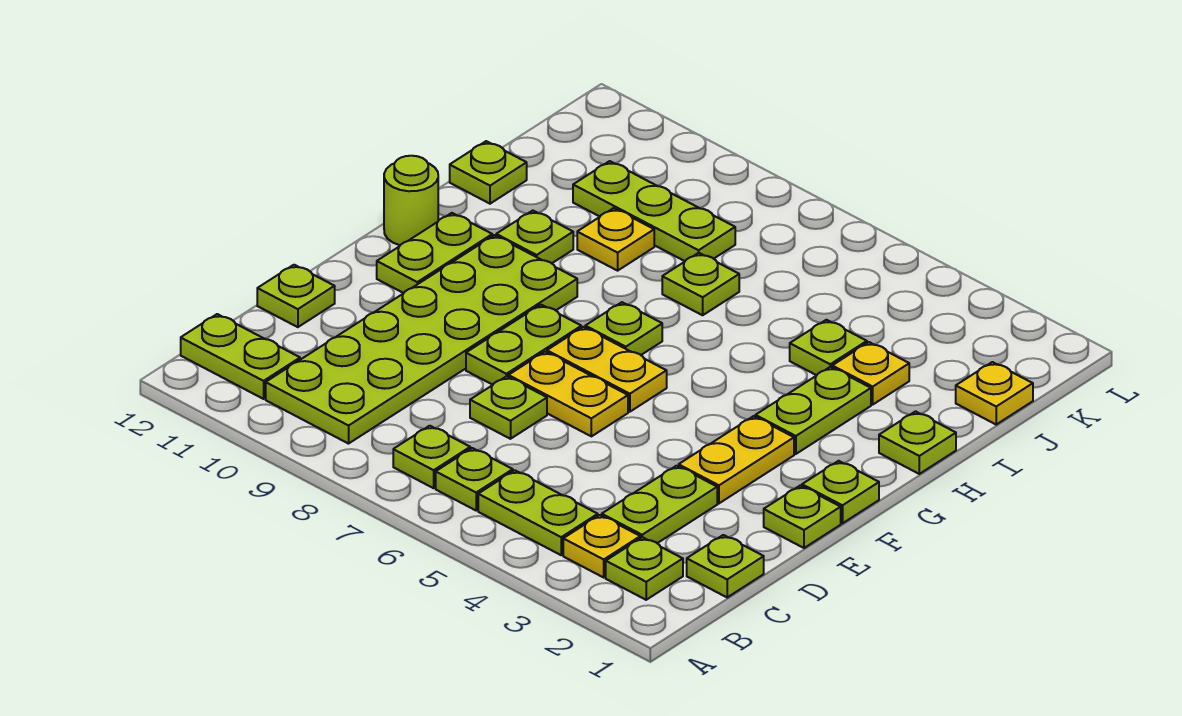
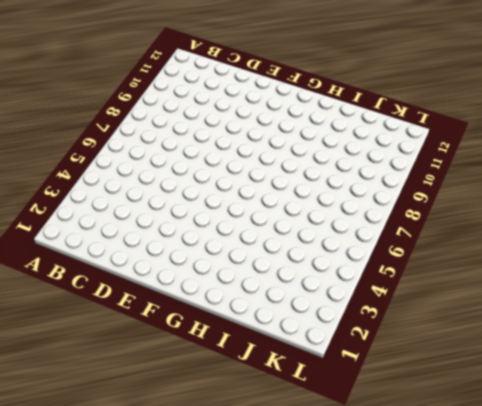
none -> lime plate B2 level 1
none -> yellow plate B3 level 1
none -> lime plate B4:B5 level 1
none -> lime plate B6 level 1

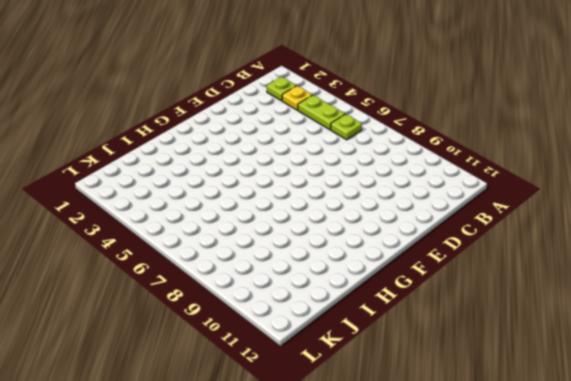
none -> lime plate B7 level 1
none -> lime plate B9:G10 level 1
none -> lime plate B11:B12 level 1
none -> lime plate C1 level 1

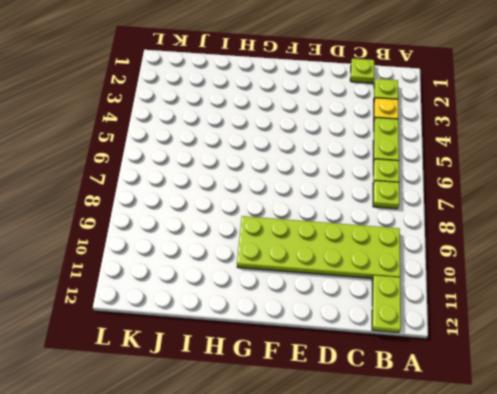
none -> lime plate C3:D3 level 1
none -> lime plate D7 level 1
none -> lime plate D12 level 1
none -> lime plate E1 level 1

